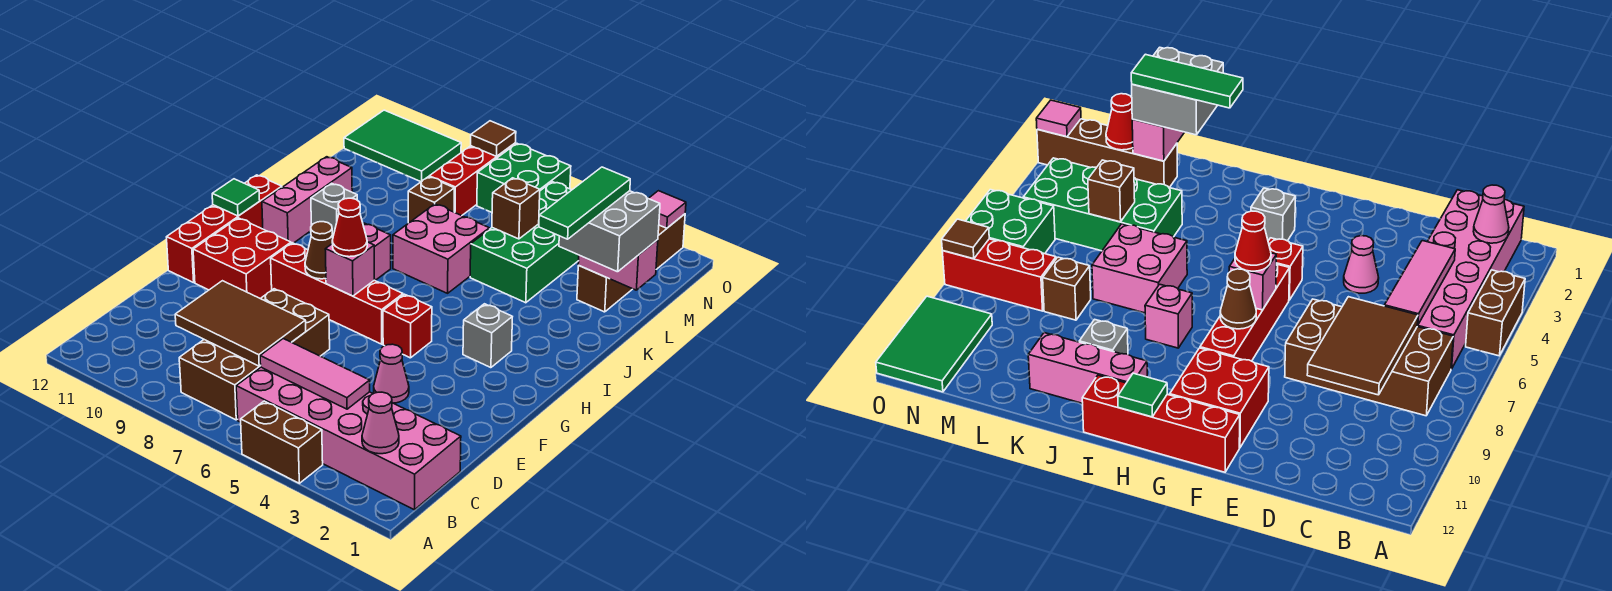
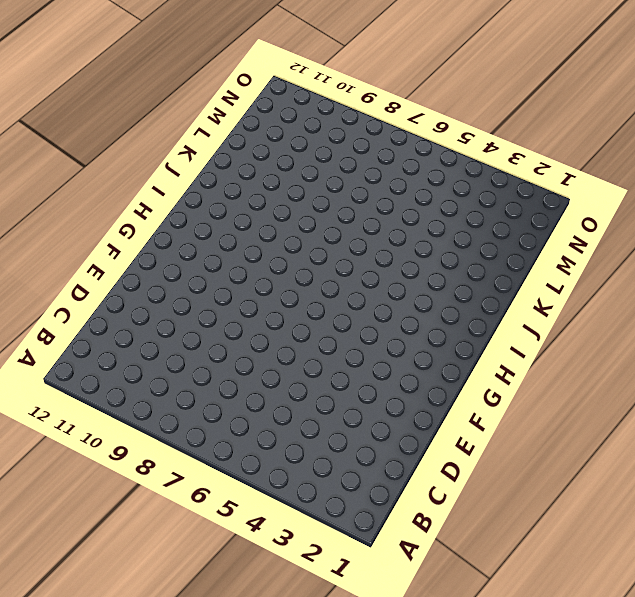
none -> brown brick A4:A5 level 1
none -> pink brick B1:C6 level 1
none -> brown brick B7:E8 level 1
none -> pink cone E4 level 1

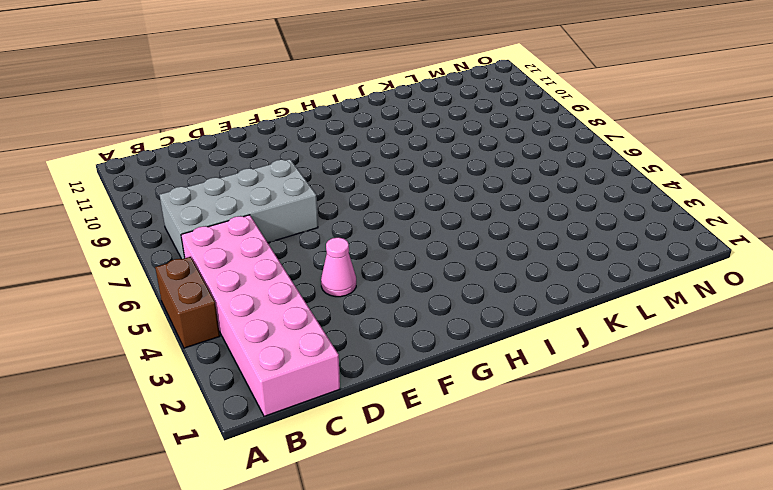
grey brick B7:E8 level 1 -> brown brick B7:E8 level 1
none -> red brick F10:G11 level 1
none -> red brick F12:I12 level 1
none -> red brick G5 level 1
none -> red brick G6:G9 level 1

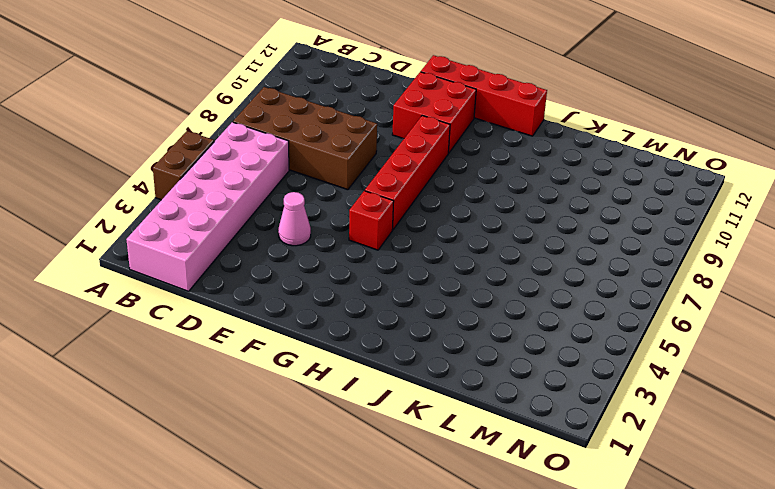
none -> grey brick H3 level 1
none -> pink brick I8 level 1
none -> pink brick I11:K11 level 1
none -> pink brick J6:K7 level 1

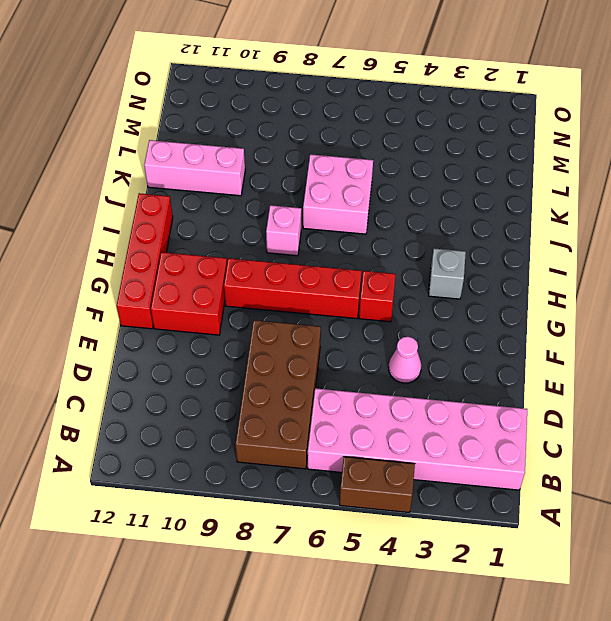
pink brick K10:K12 level 1 -> pink brick I11:K11 level 1
none -> grey brick J10 level 1
none -> green brick K4:N5 level 1
none -> brown brick L2:O2 level 1
none -> brown brick L8 level 1

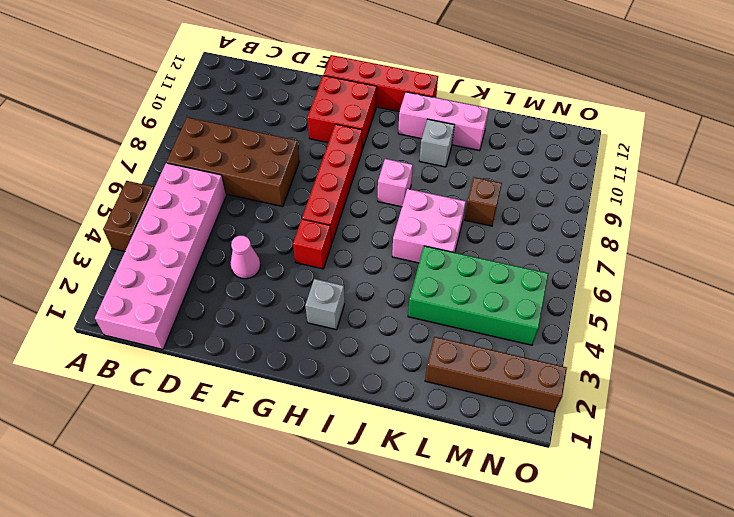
none -> red brick M8:O8 level 1
none -> green brick N6:O7 level 1
none -> green tile N10:O12 level 1
none -> pink cone B2 level 2

